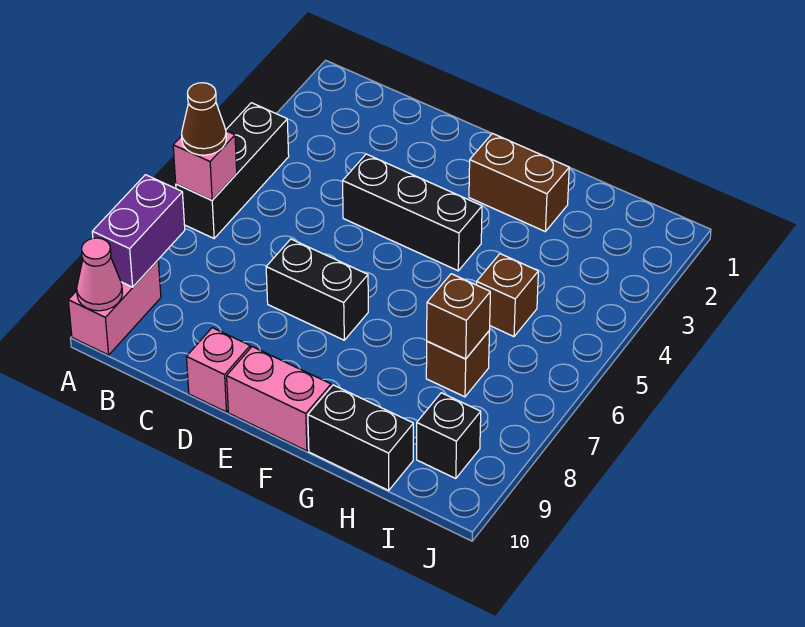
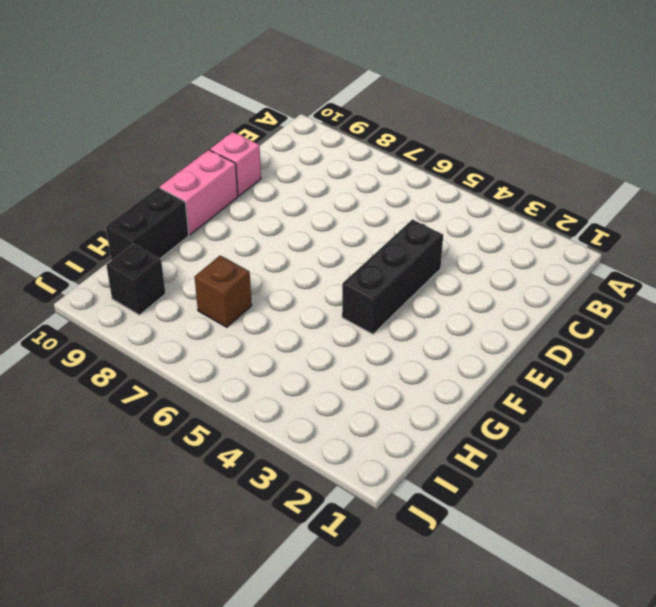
none -> black brick A4:A6 level 1
none -> pink brick A9:A10 level 1
none -> black brick D7:E7 level 1

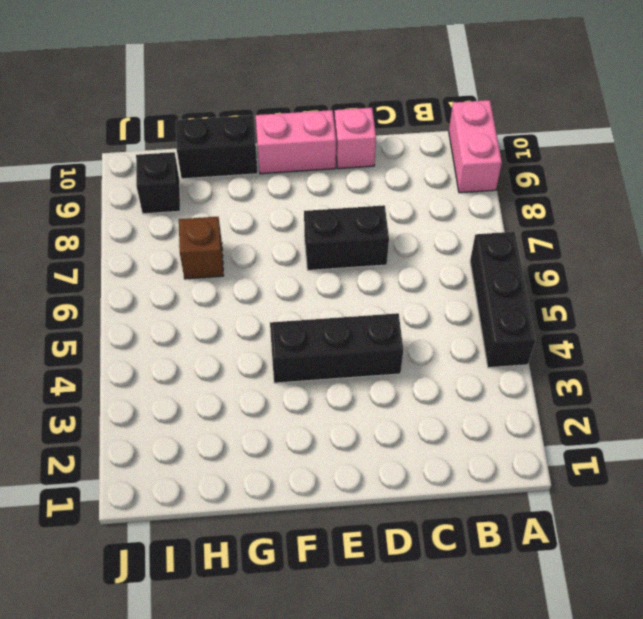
none -> brown brick F2:G2 level 1
none -> brown brick H5 level 1
none -> pink brick A6 level 2

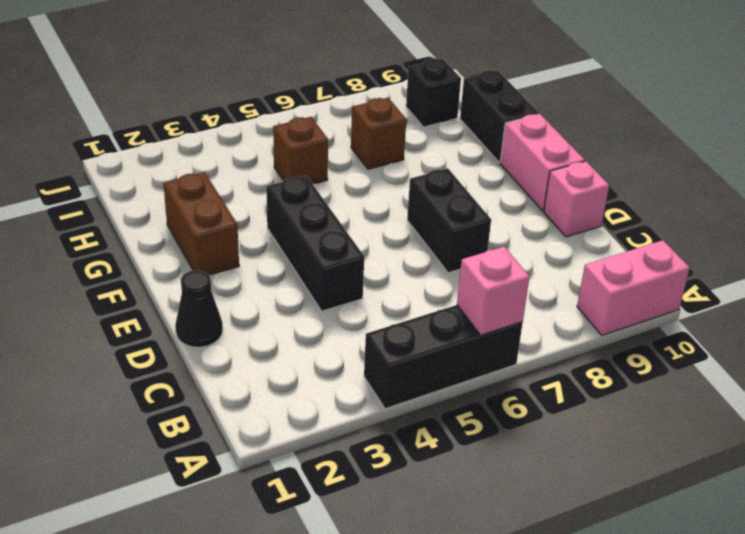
black cone D1 level 1 -> none
none -> purple brick A8:A9 level 2
none -> pink cone A10 level 2
none -> brown brick H7 level 2

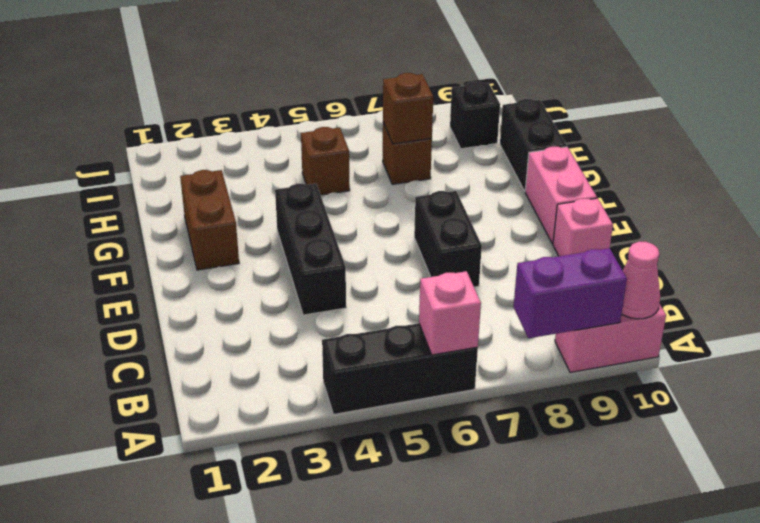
none -> brown cone A6 level 3

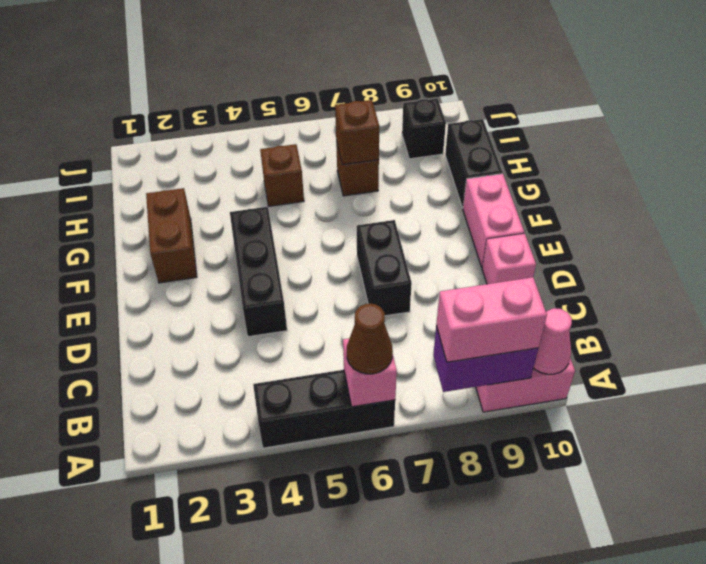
pink brick A8:A9 level 3 -> none

